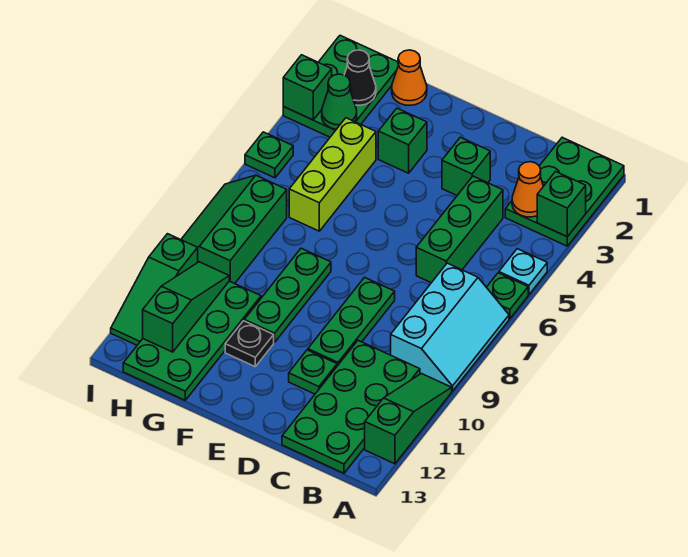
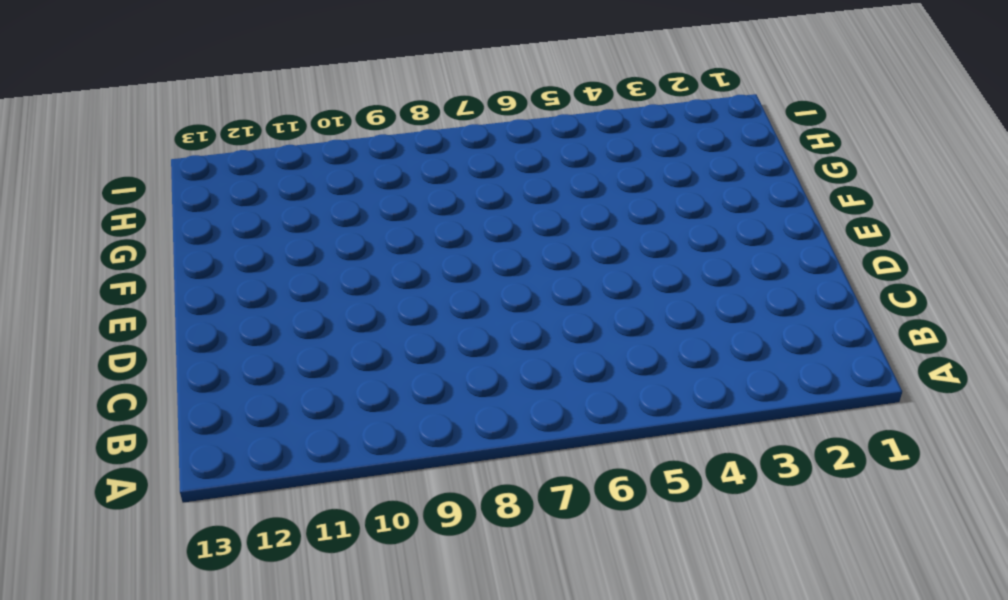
none -> green plate A1:B3 level 1
none -> cyan plate A5 level 1
none -> green plate A6 level 1

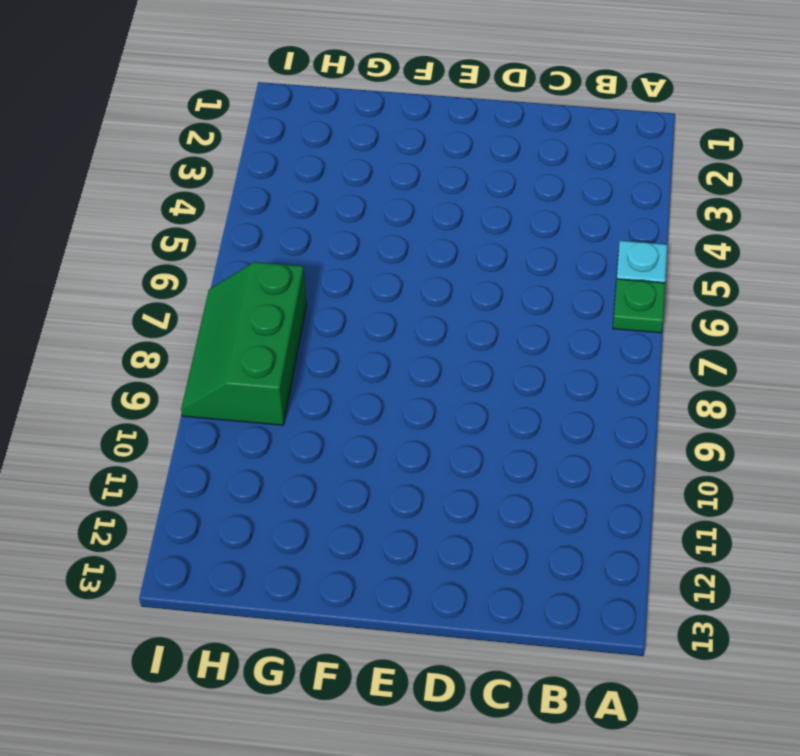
none -> green plate A1:B3 level 1
none -> cyan slope A7:B9 level 1 top B
none -> green slope A10:A12 level 1 top 12

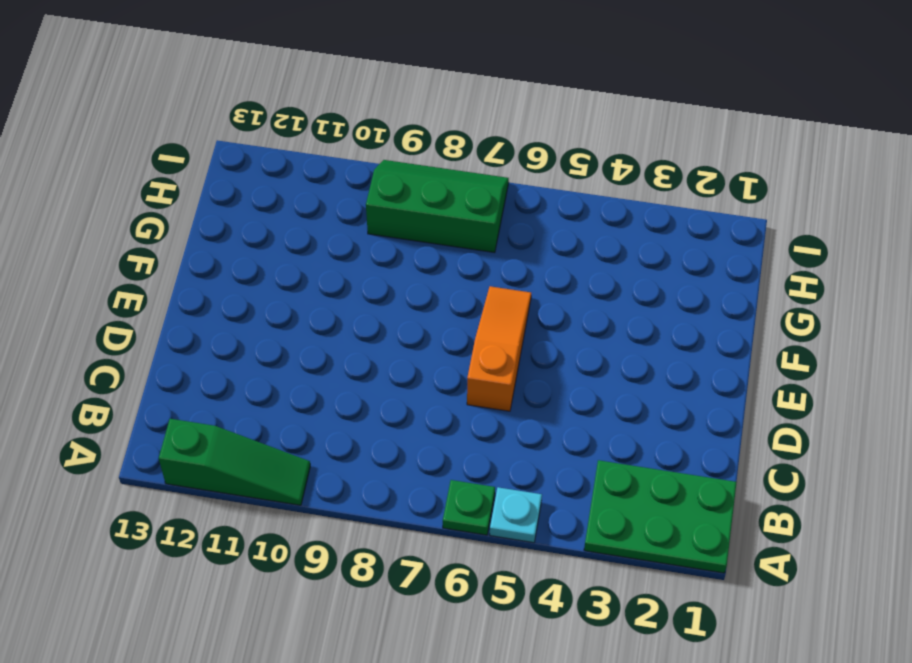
orange slope D6:F6 level 1 top D -> none
none -> cyan slope A7:B9 level 1 top B
none -> green plate B10:C13 level 1
none -> green brick C4:C6 level 1

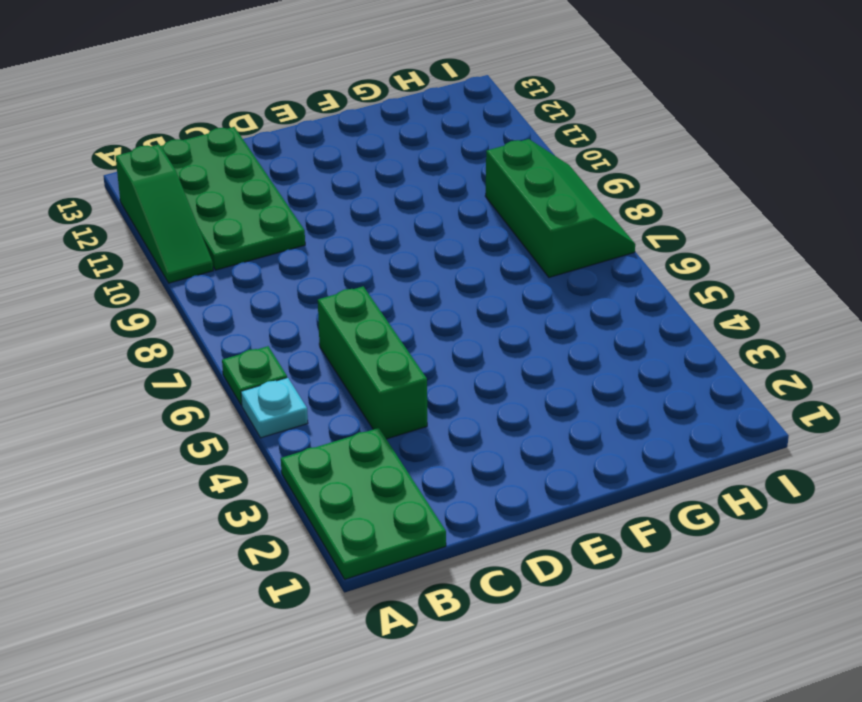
none -> cyan slope A7:B9 level 1 top B
none -> green brick D3 level 1
none -> green plate D8:D10 level 1

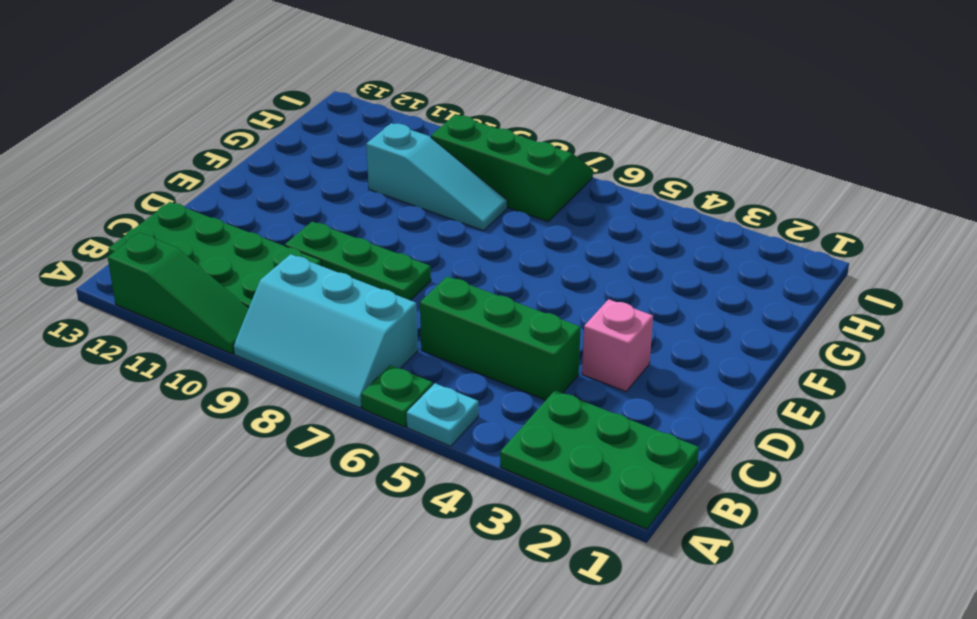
pink brick D3 level 1 -> green brick D3 level 1
cyan slope G8:G10 level 1 top 10 -> green plate G10:H13 level 1
none -> green plate D11 level 1
none -> green brick F3 level 1
none -> green plate F8:F10 level 1

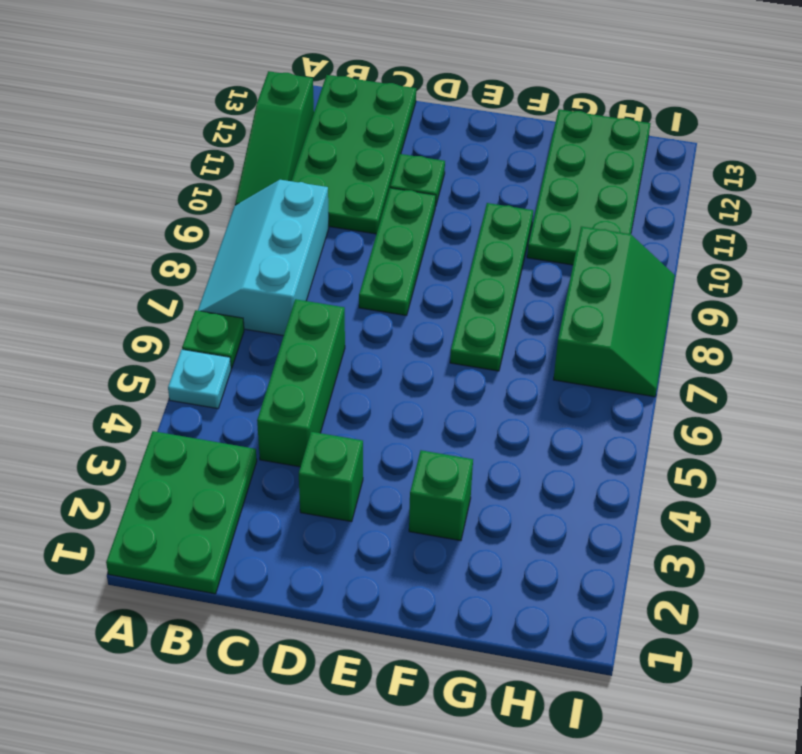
green plate F7:F10 level 1 -> green plate F8:F10 level 1
none -> black plate F11 level 1
none -> orange cone G1 level 1
none -> lime brick G4:G6 level 1

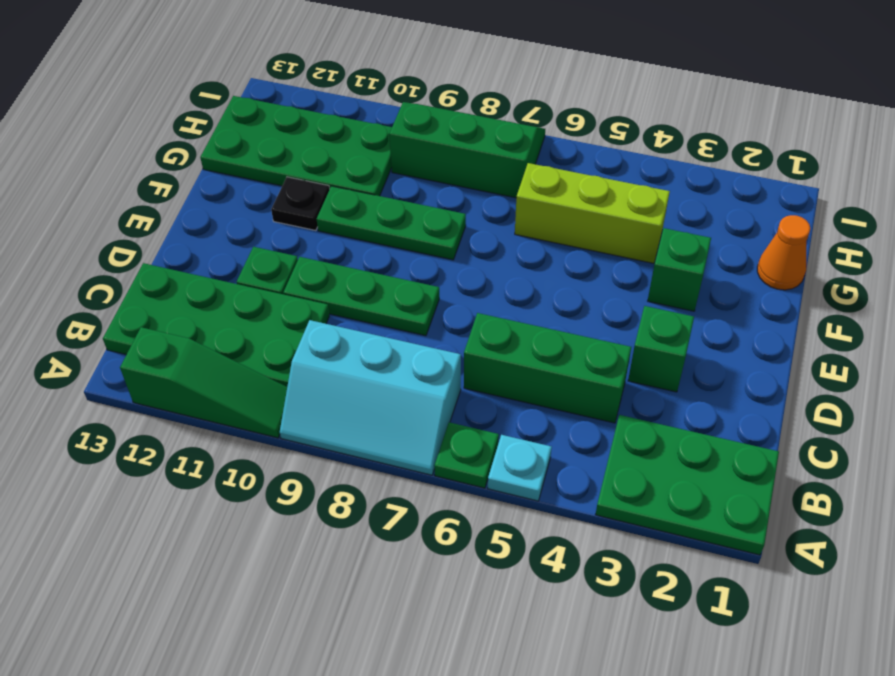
none -> green plate H1:I3 level 1
none -> green plate I5 level 1
none -> green slope I10:I12 level 1 top 10

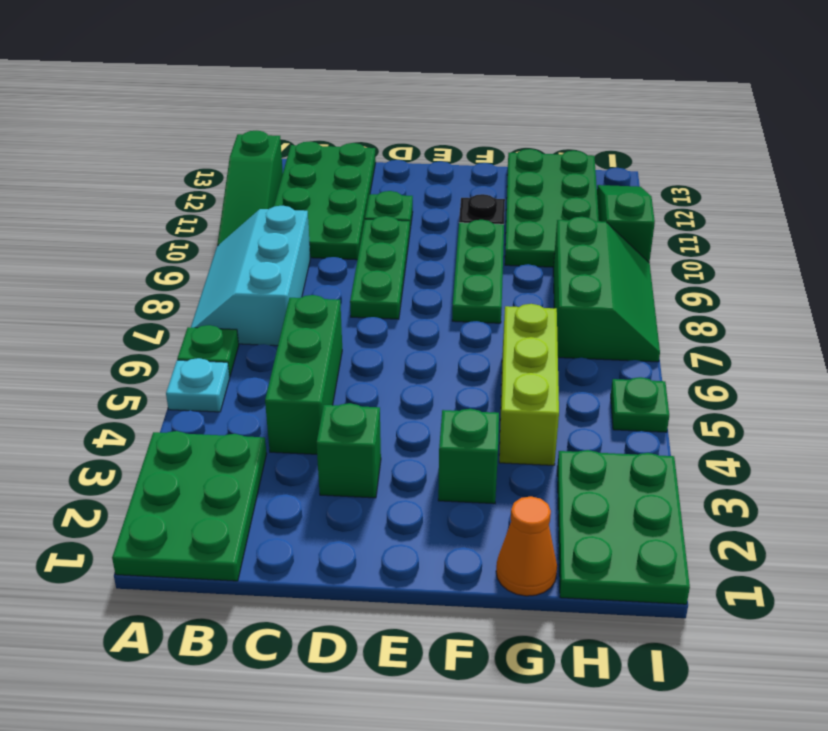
none -> green brick A3 level 2
none -> orange cone B3 level 2
none -> black cone H2 level 2

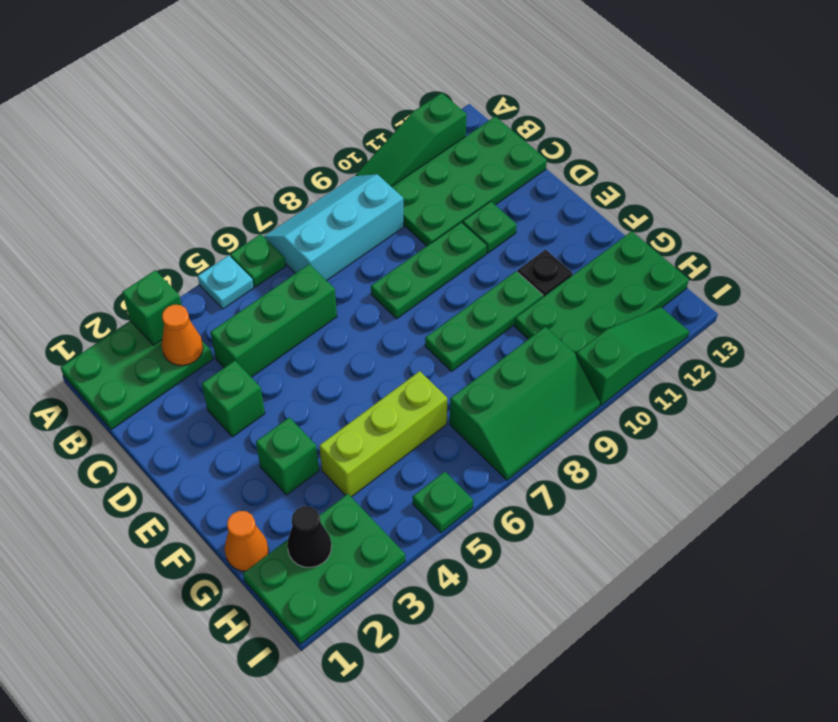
none -> green cone H3 level 2
none -> green slope H10:H12 level 2 top 12
none -> green brick I3 level 2

